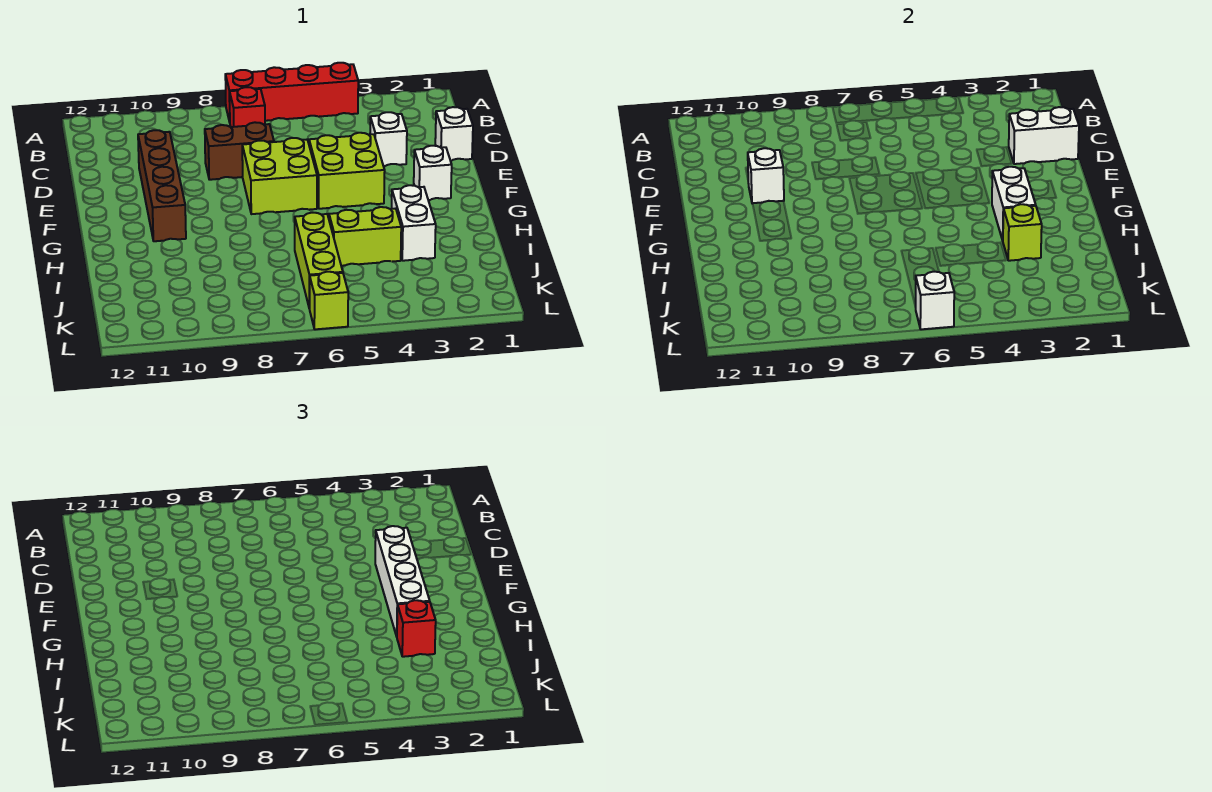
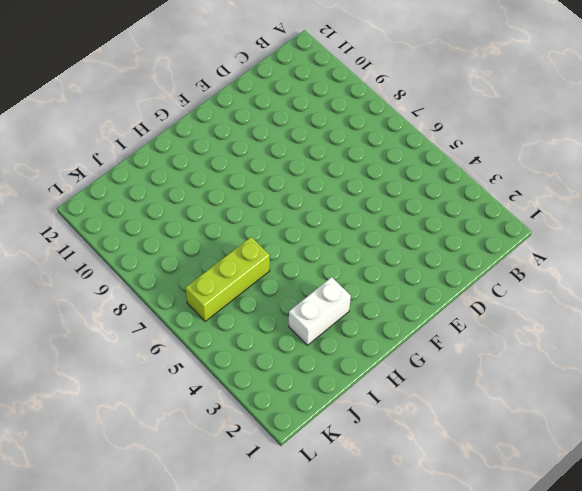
none -> red brick A4:A7 level 1
none -> red brick B7 level 1
none -> white brick D1 level 1

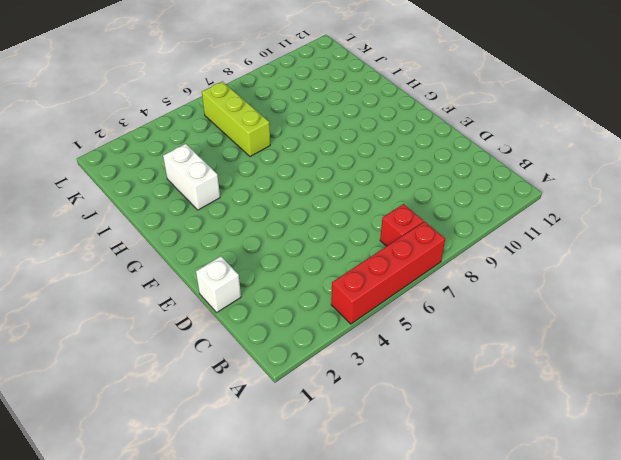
none -> white brick D3 level 1
none -> brown brick D7:D8 level 1
none -> brown brick D10:G10 level 1

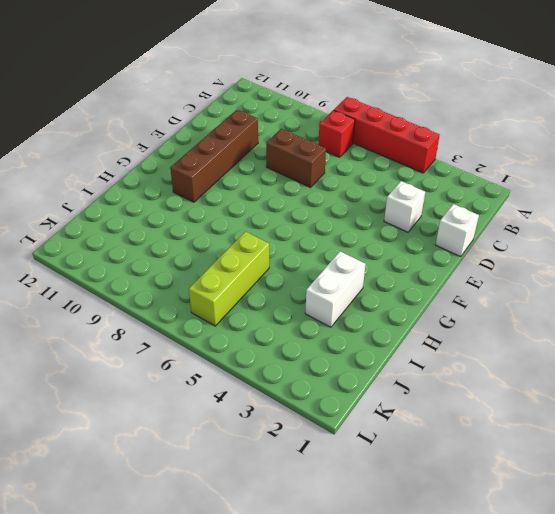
none -> lime brick E4:F5 level 1
none -> lime brick E6:F7 level 1
none -> white brick F2 level 1

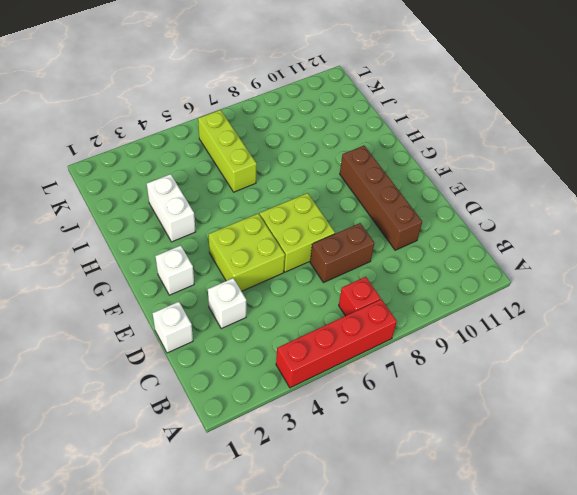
none -> lime brick I4:I5 level 1
none -> lime brick L6 level 1
none -> white brick D1:D2 level 2

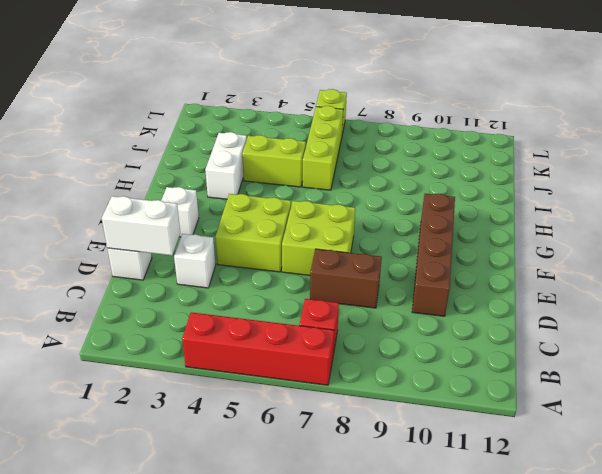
none -> white brick E10 level 2
none -> white brick G3:H3 level 2
none -> lime brick I3 level 2

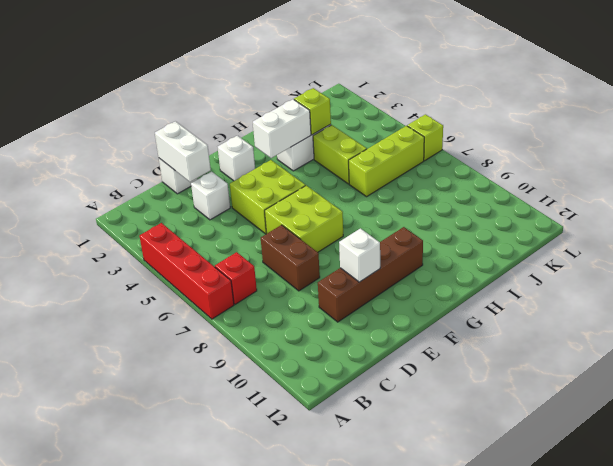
none -> white brick L6 level 2
none -> white brick E3:H3 level 3
none -> red brick I3 level 3

